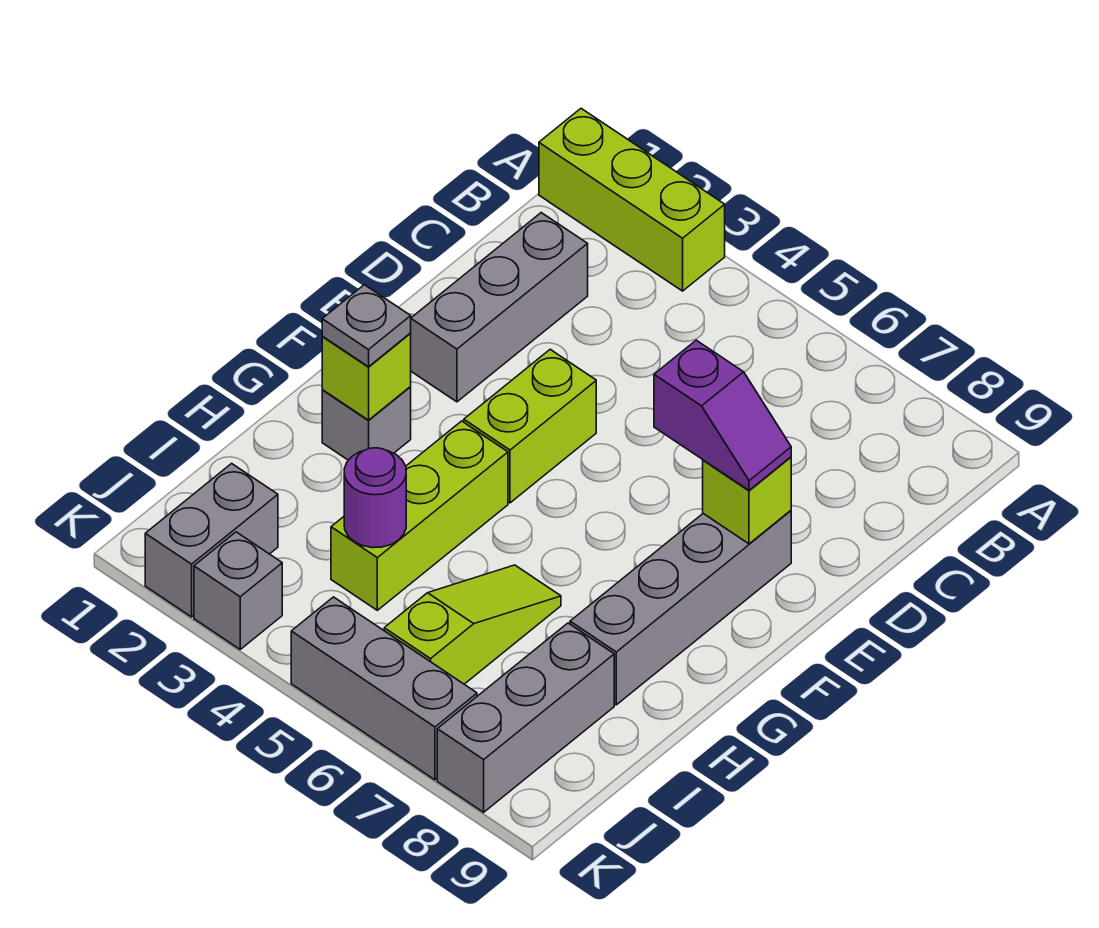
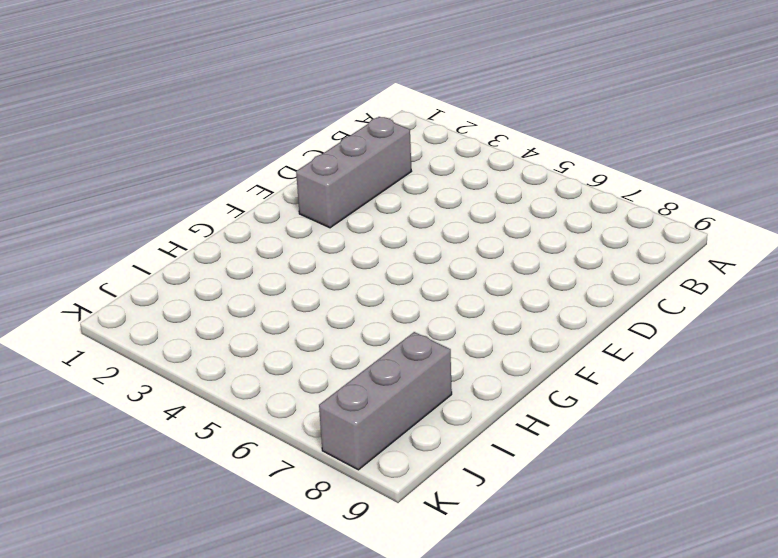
none -> lime brick A1:A3 level 1
none -> lime brick E4:F4 level 1
none -> grey brick E8:H8 level 1

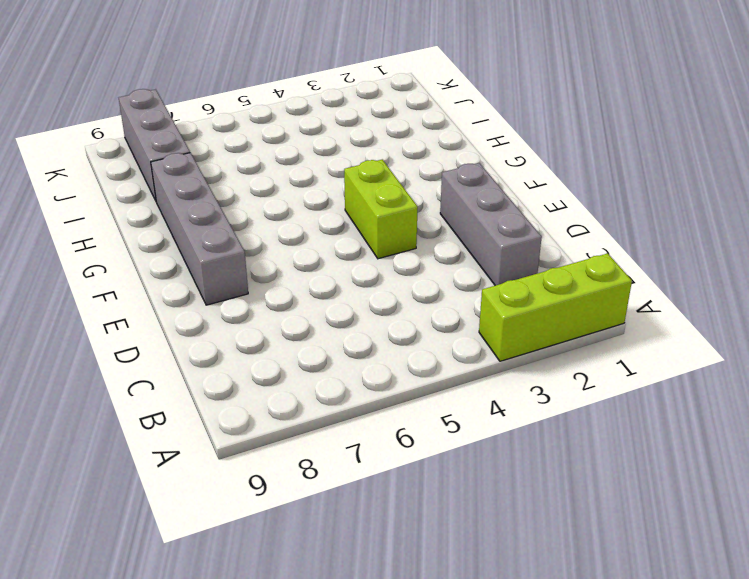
none -> grey brick G2 level 1
none -> lime brick G4:I4 level 1
none -> lime slope H6:J6 level 1 top J

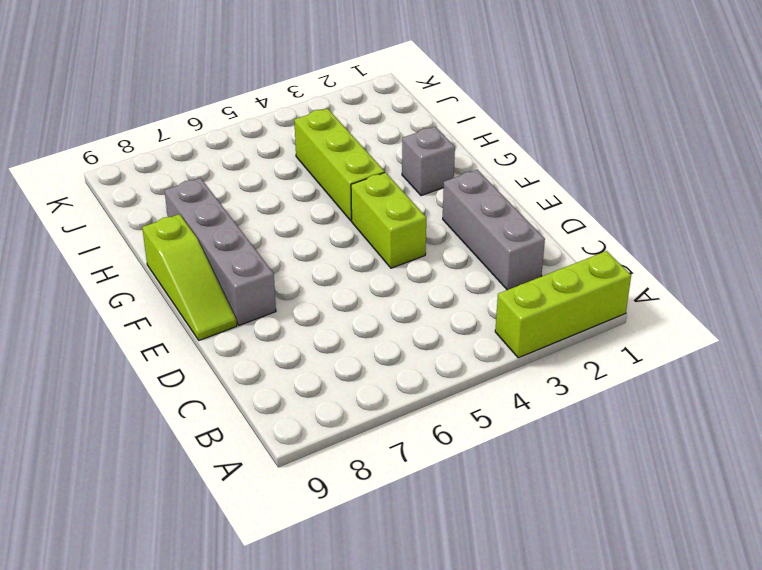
lime slope E9:G9 level 1 top G -> lime slope H6:J6 level 1 top J
none -> grey brick I8:K8 level 1
none -> grey brick J2:K2 level 1
none -> grey brick K3 level 1

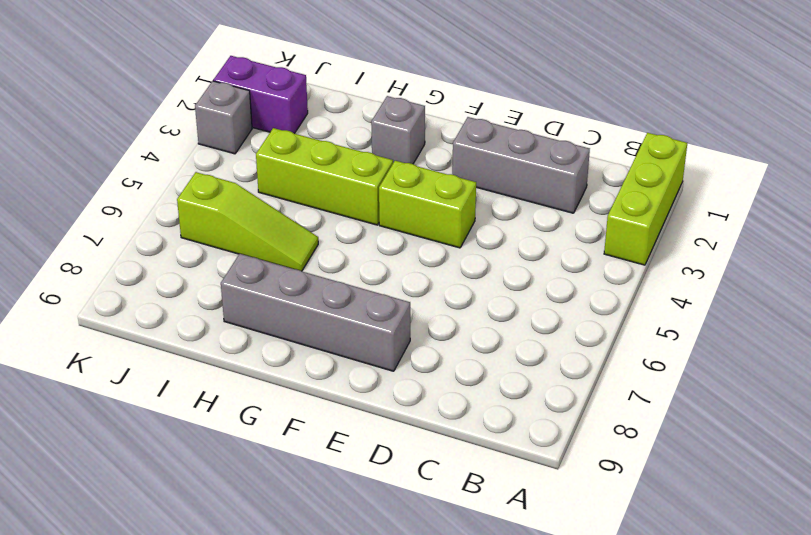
purple brick J2:K2 level 1 -> grey brick J2:K2 level 1
none -> grey brick I8:K8 level 1
none -> grey brick K5:K7 level 1
none -> lime brick E8 level 2

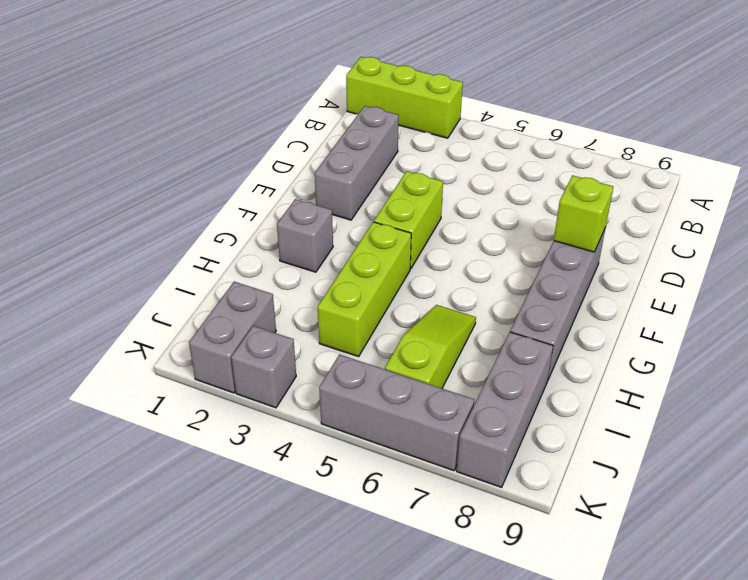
none -> lime brick G2 level 2
none -> purple round brick I4 level 2
none -> purple slope E7:E8 level 3 top 7

